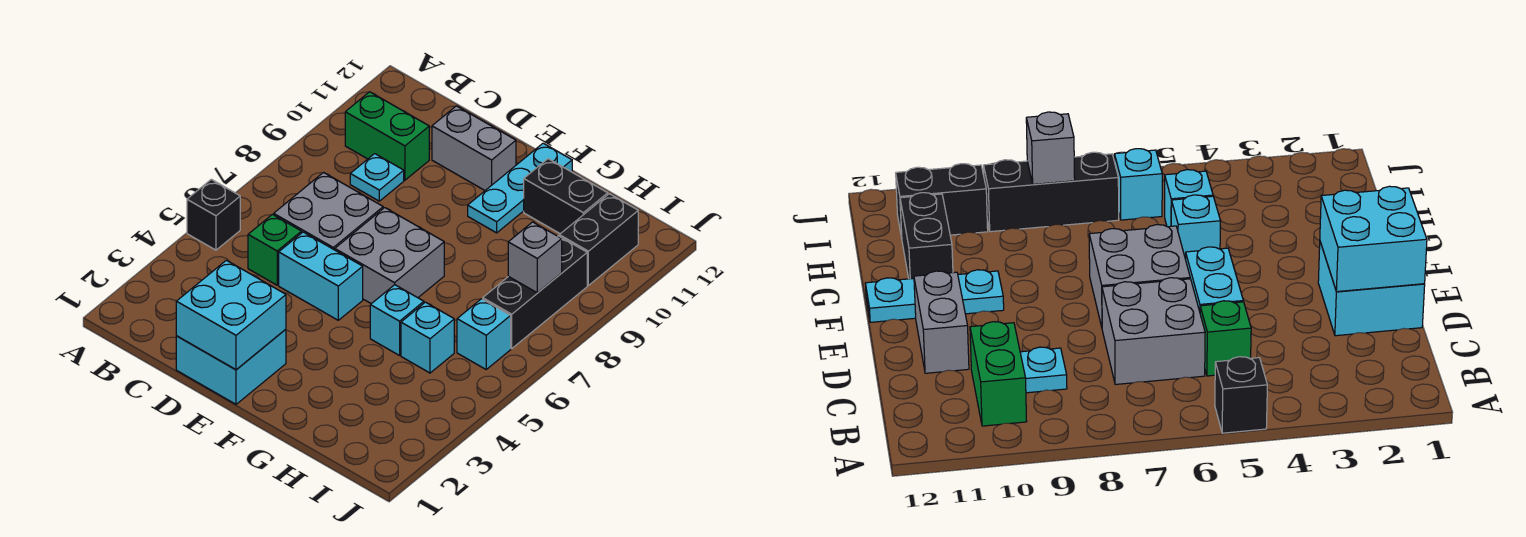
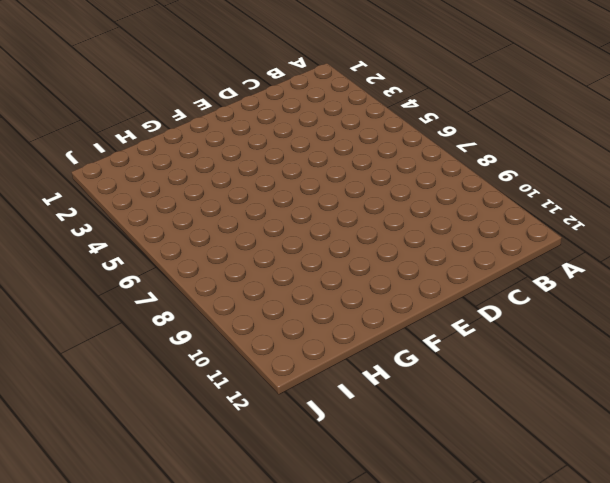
none -> black brick A5 level 1
none -> green brick B10:C10 level 1
none -> green brick C5 level 1

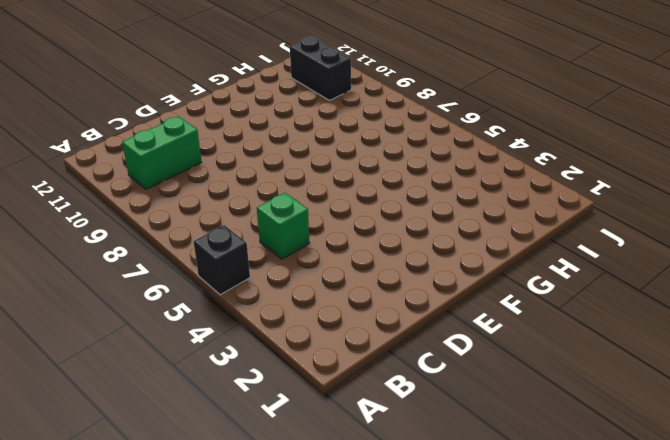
none -> grey brick C6:D7 level 1
none -> cyan plate C9 level 1
none -> cyan brick D1:E2 level 1

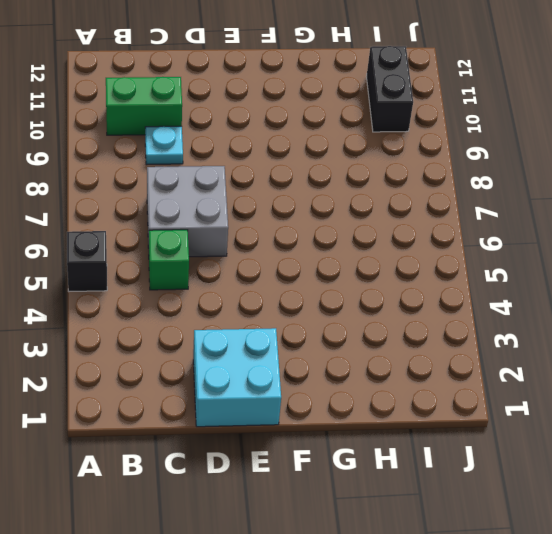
none -> cyan brick D5:E5 level 1
none -> grey brick D11:E11 level 1
none -> grey brick E6:F7 level 1

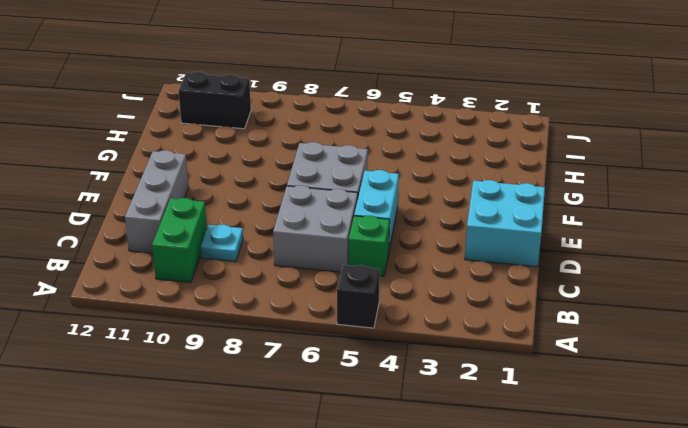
grey brick C11:E11 level 1 -> grey brick D11:E11 level 1
none -> cyan plate F10:F12 level 1
none -> cyan brick G5 level 1
none -> black brick G11:H11 level 1

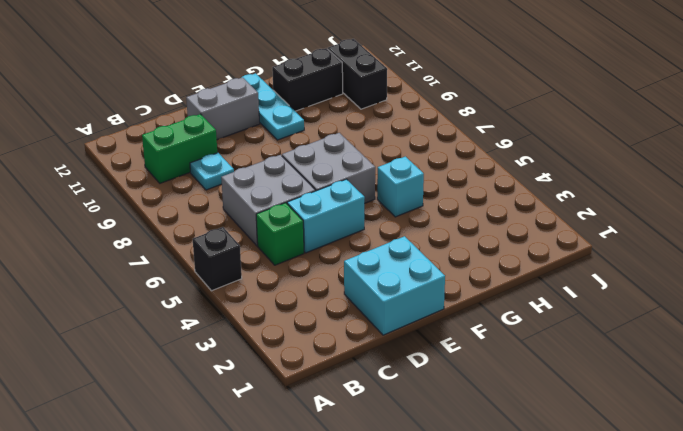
none -> cyan brick H5 level 1
none -> cyan brick I6 level 1
none -> black brick I7:I9 level 1

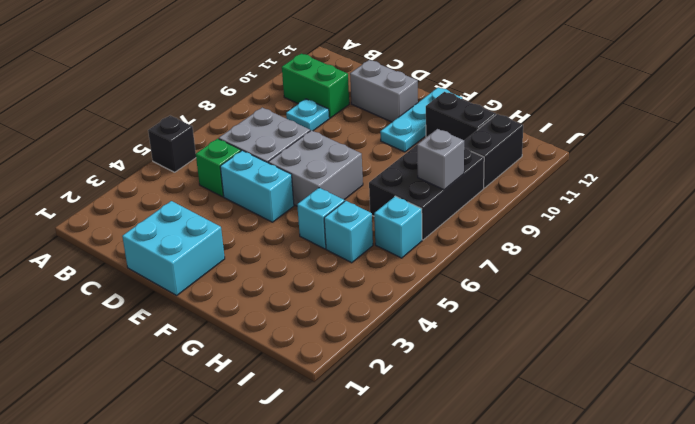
black brick H7:I9 level 1 -> black brick I7:I9 level 1
none -> cyan brick D1:E2 level 2

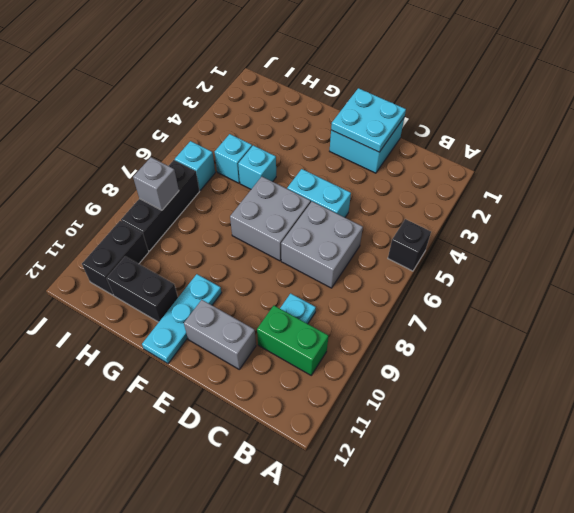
cyan plate D1:E2 level 2 -> cyan brick D1:E2 level 2
none -> green brick C5 level 1

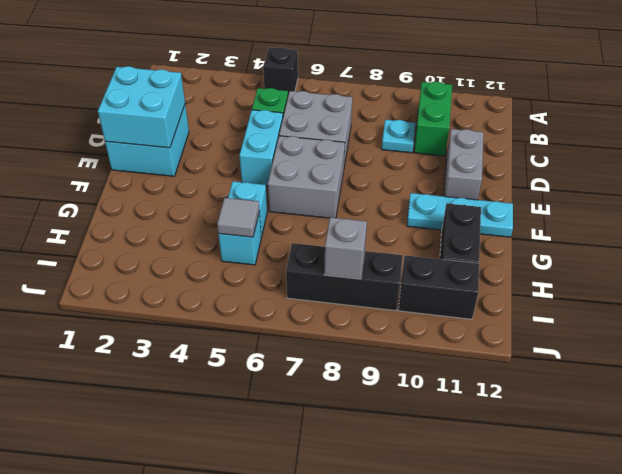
grey tile H5 level 2 -> none
none -> cyan brick I6 level 1

